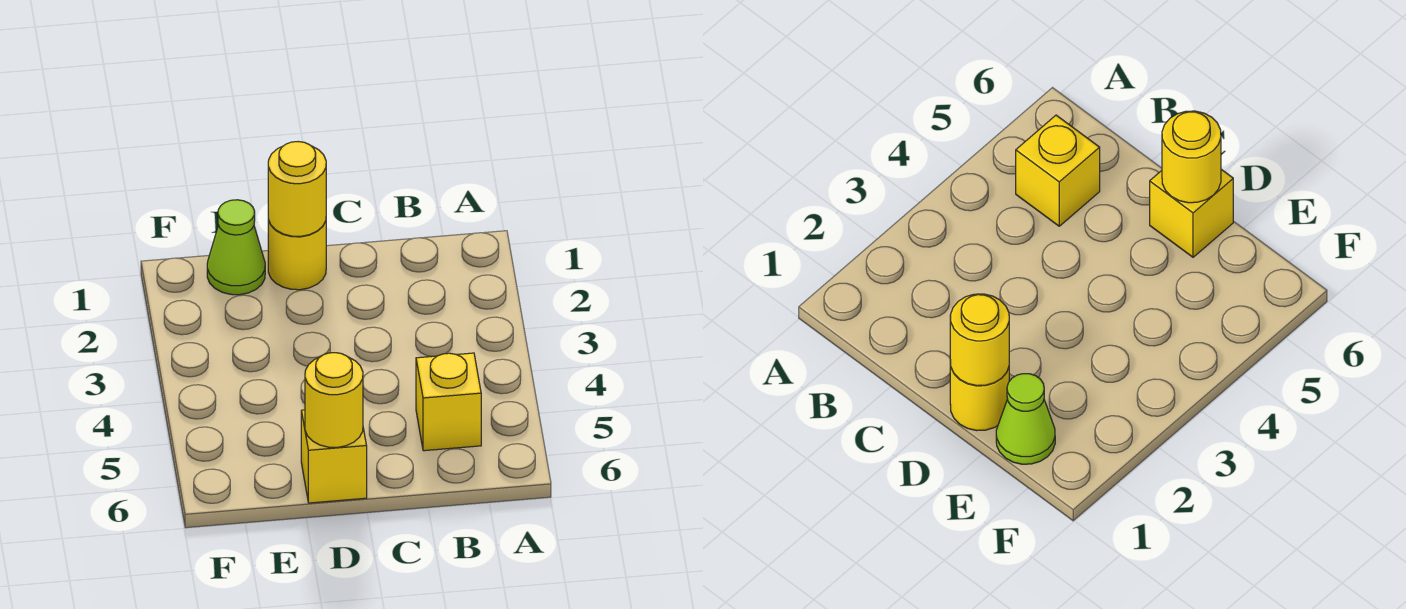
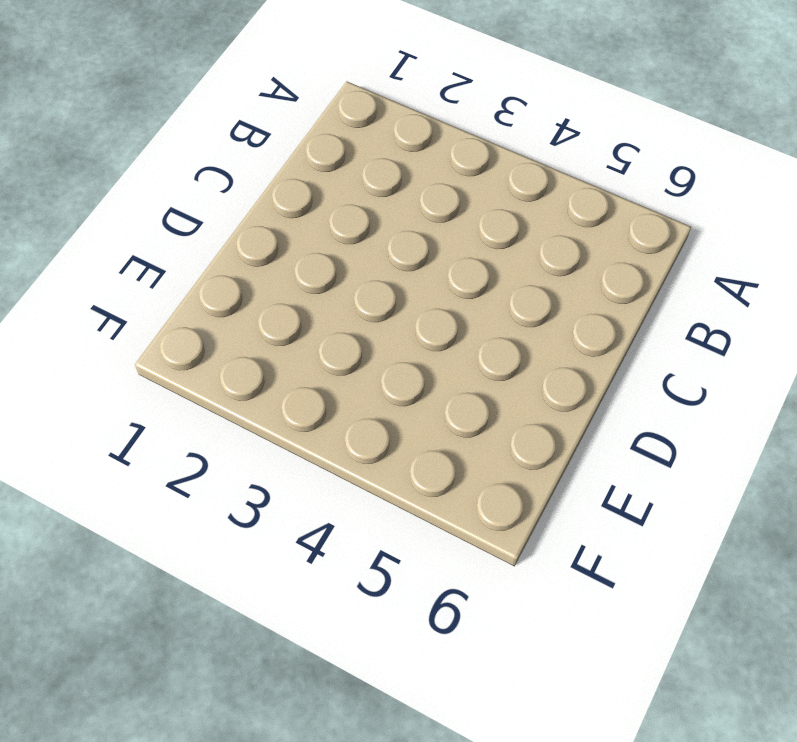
none -> yellow brick B5 level 1
none -> yellow round brick D1 level 1

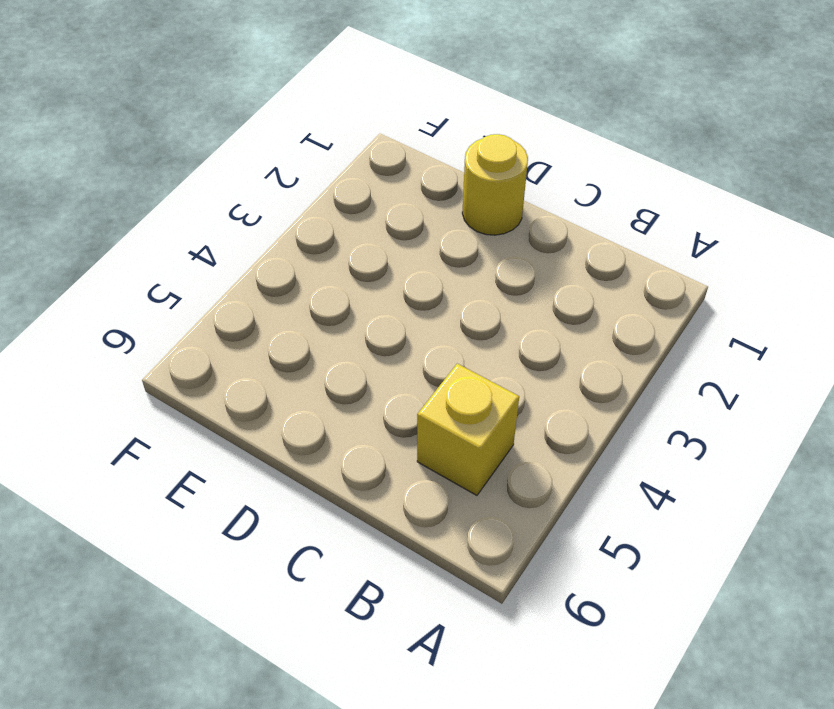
none -> yellow brick D6 level 1
none -> lime cone E1 level 1

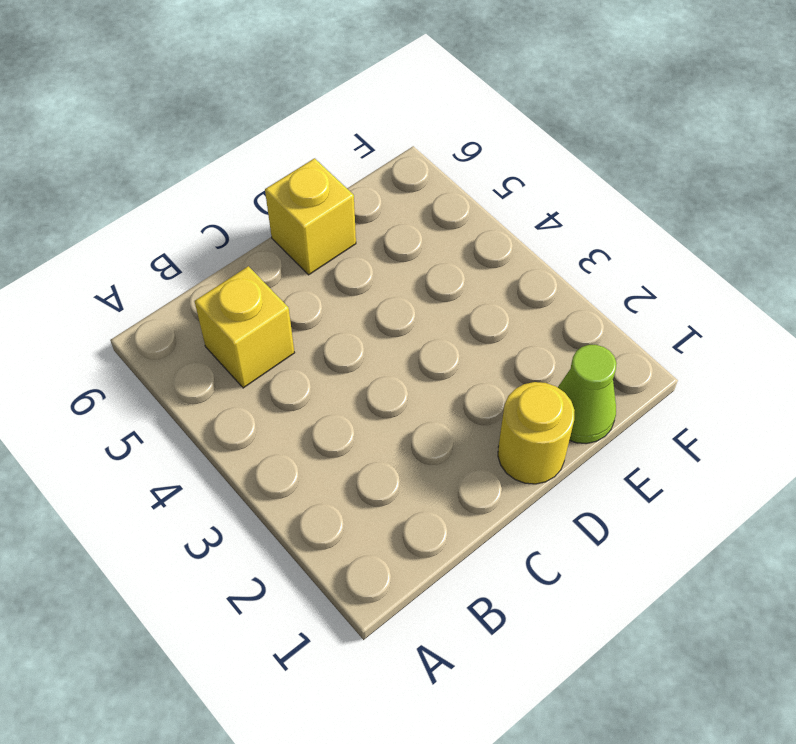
none -> yellow round brick D1 level 2
none -> yellow round brick D6 level 2

